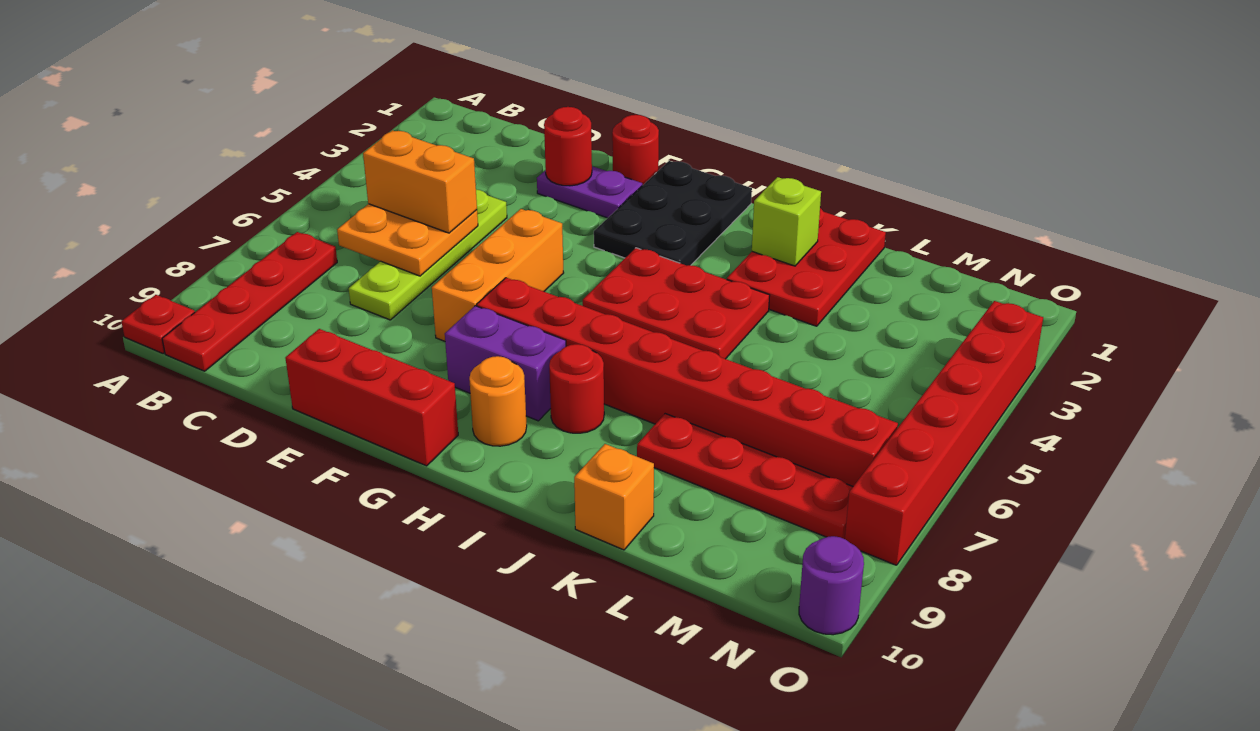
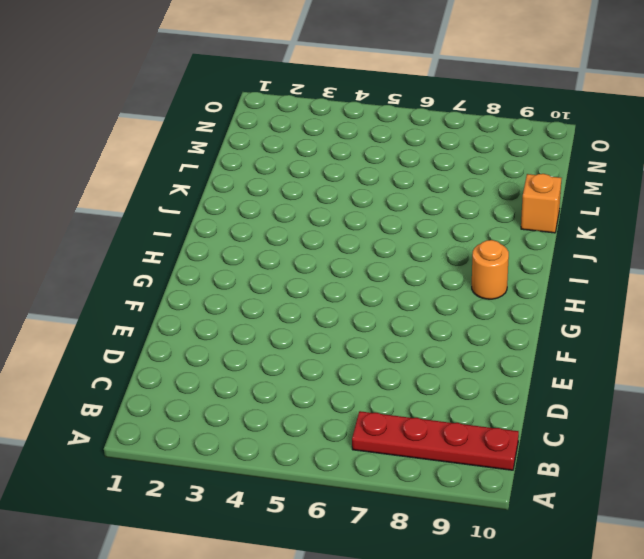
none -> red plate A10 level 1
none -> lime plate D4:D7 level 1
none -> purple plate E2:F2 level 1

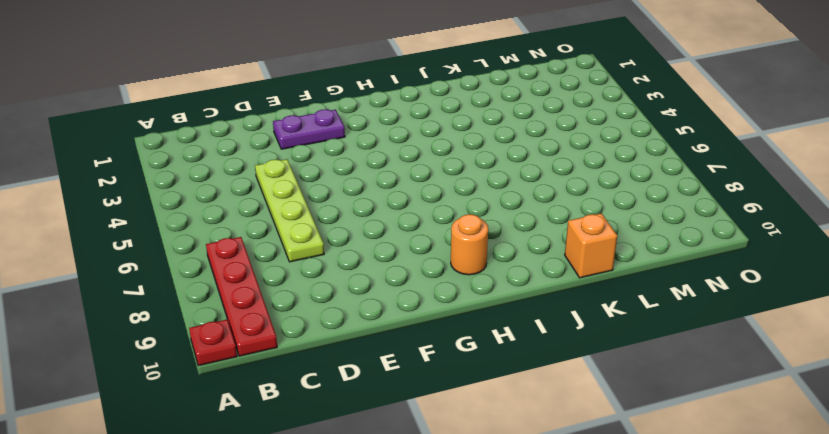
none -> red brick E10:G10 level 1
none -> red round brick F1 level 1
none -> orange brick F5:F7 level 1

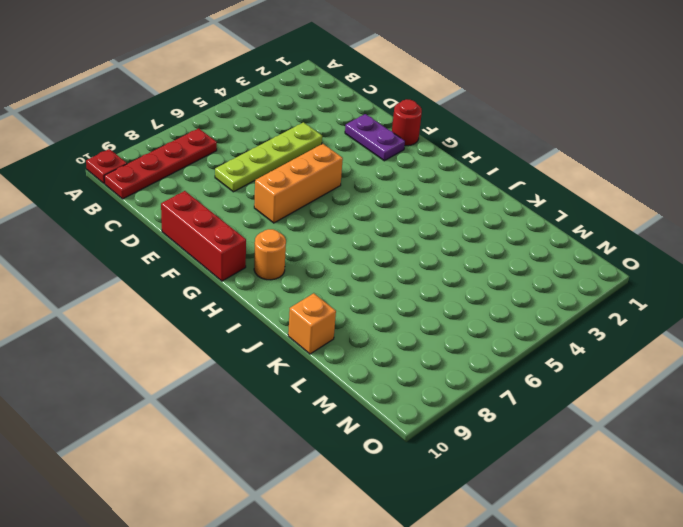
none -> black plate G1:H3 level 1
none -> red brick G7:N7 level 1
none -> purple brick G8:H8 level 1

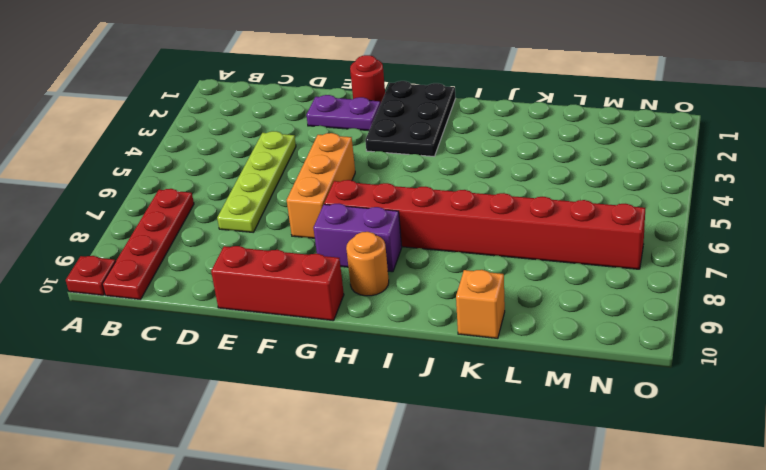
none -> red plate H4:J5 level 1
none -> red round brick I8 level 1
none -> red plate J1:K3 level 1

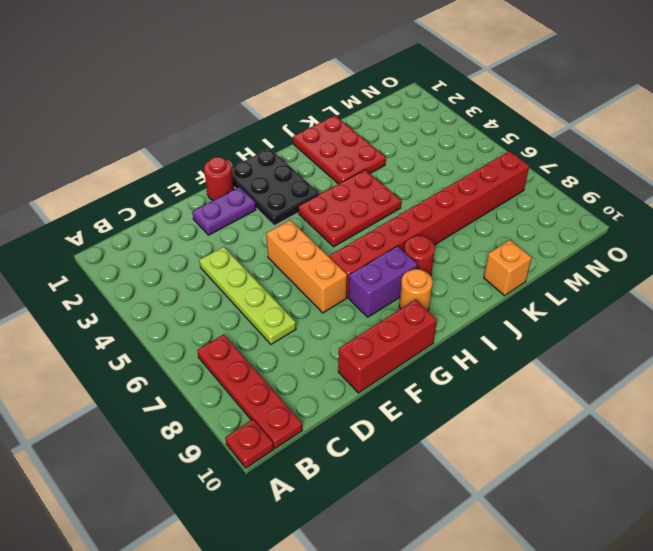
none -> red plate K8:N8 level 1
none -> red brick O3:O8 level 1
none -> purple round brick O10 level 1

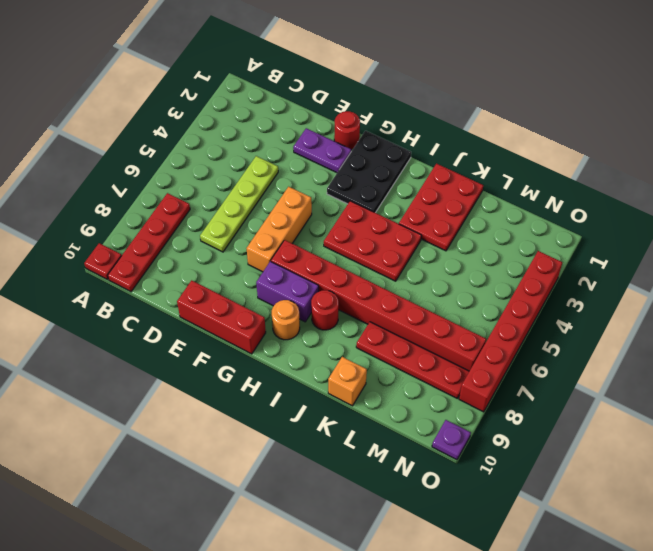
purple plate O10 level 1 -> purple round brick O10 level 1
none -> orange plate C5:D6 level 2
none -> red round brick E2 level 2
none -> lime brick J2 level 2

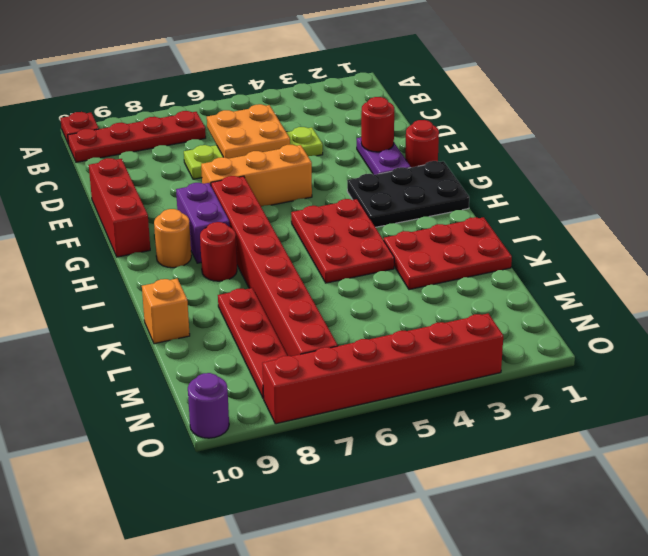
none -> lime brick J2 level 2
none -> orange brick C5:D5 level 3

